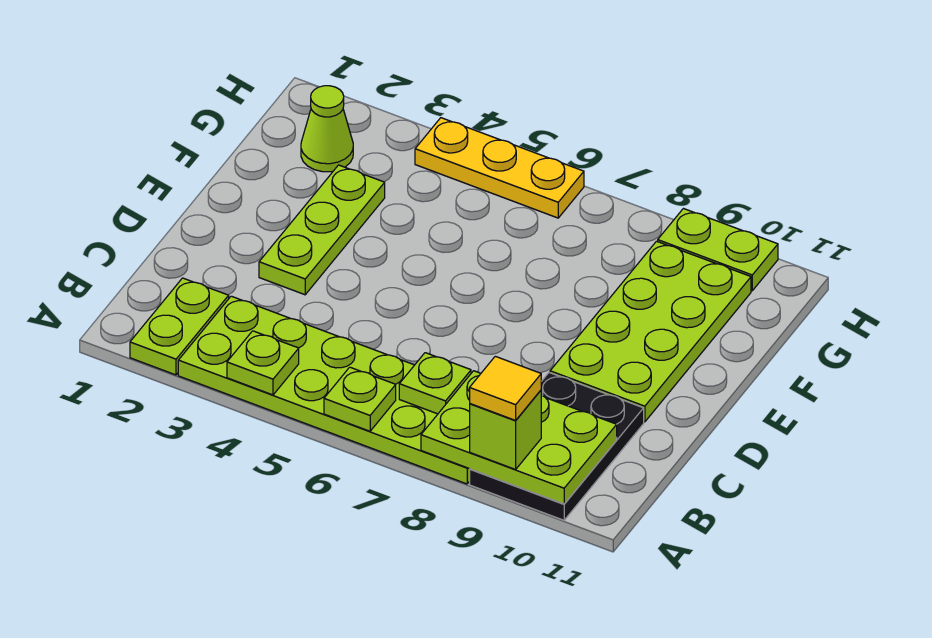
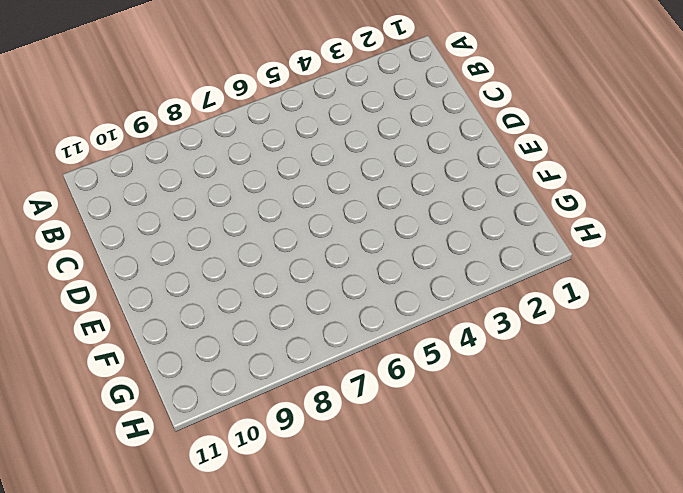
none -> lime plate A2:B2 level 1
none -> lime plate A3:B8 level 1
none -> black plate A9:C10 level 1

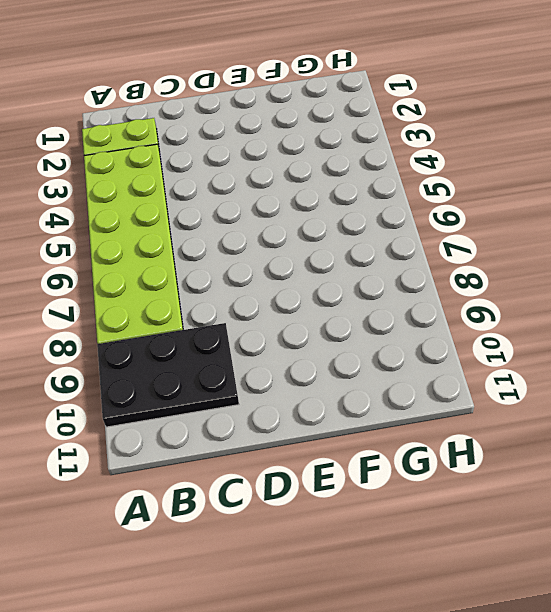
none -> lime plate D3:F3 level 1
none -> lime plate D9:G10 level 1
none -> lime cone G2 level 1

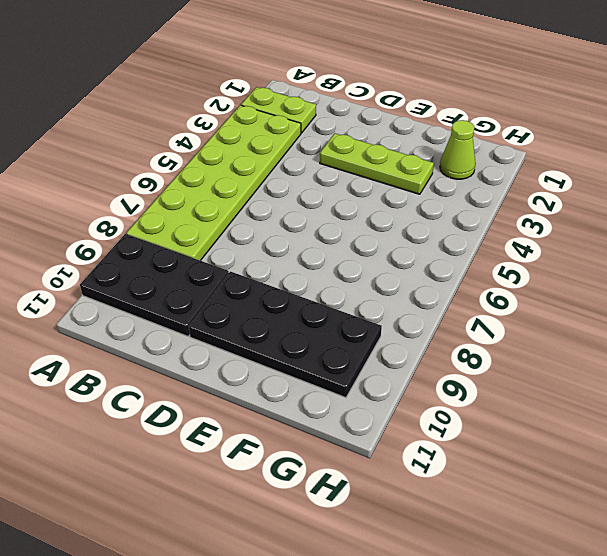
black plate D9:G10 level 1 -> lime plate D9:G10 level 1
none -> yellow plate H4:H6 level 1
none -> lime plate H9:H10 level 1
none -> lime plate A4 level 2

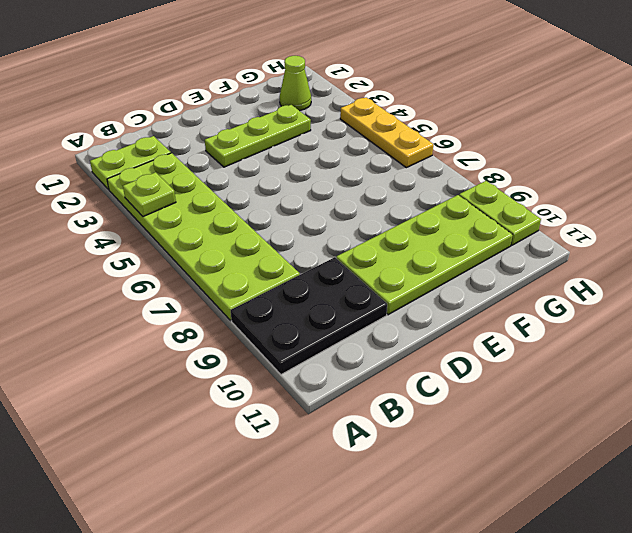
none -> lime plate A6 level 2
none -> lime plate A8:B10 level 2
none -> lime plate B7 level 2

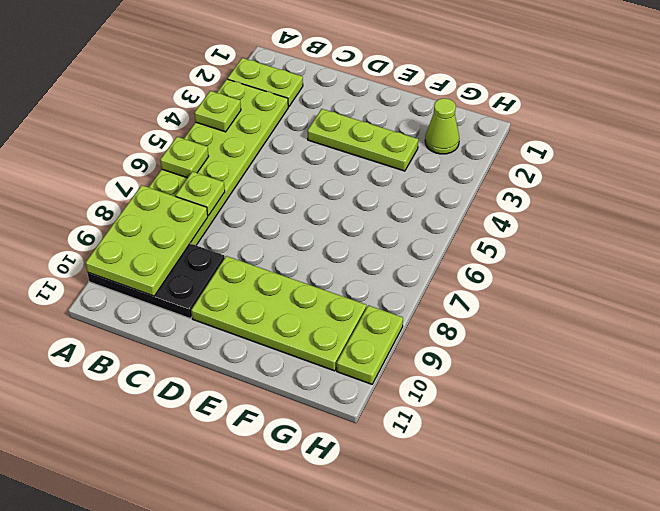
none -> yellow plate H4:H6 level 1
none -> lime brick A9 level 3
none -> yellow tile A9 level 4

